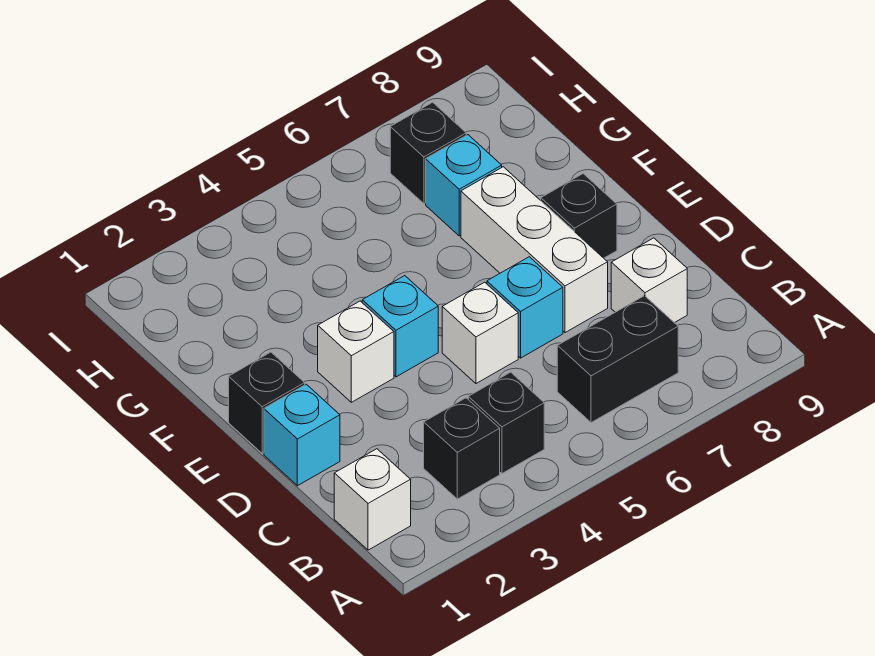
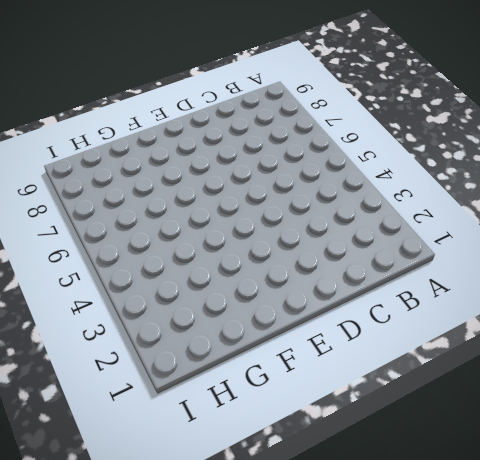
none -> white brick B1 level 1
none -> black brick B3 level 1
none -> black brick B4 level 1

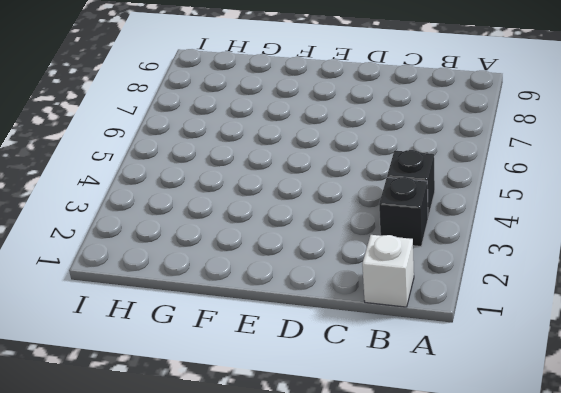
none -> black brick B6:B7 level 1
none -> white brick C8 level 1
none -> cyan brick D1 level 1

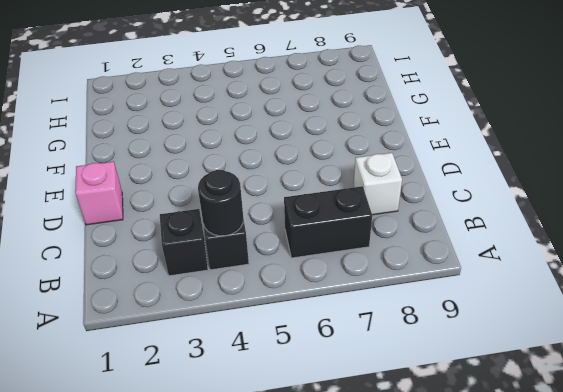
black round brick B4 level 2 -> none
pink brick D1 level 1 -> cyan brick D1 level 1
none -> white brick B1 level 1
none -> white brick D5 level 1
none -> cyan brick D6 level 1

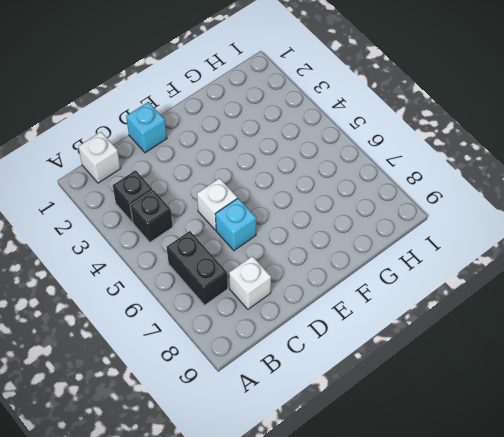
none -> white brick D7:F7 level 1
none -> black brick E1 level 1
none -> white brick E3 level 1

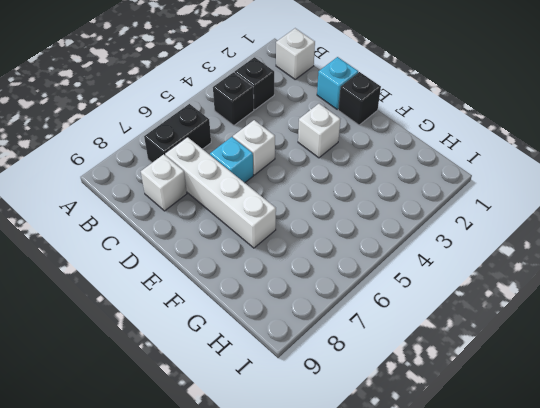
white brick C7:F7 level 1 -> white brick D7:F7 level 1
none -> cyan brick E4 level 1
none -> black brick E8 level 1
none -> cyan brick G7 level 1

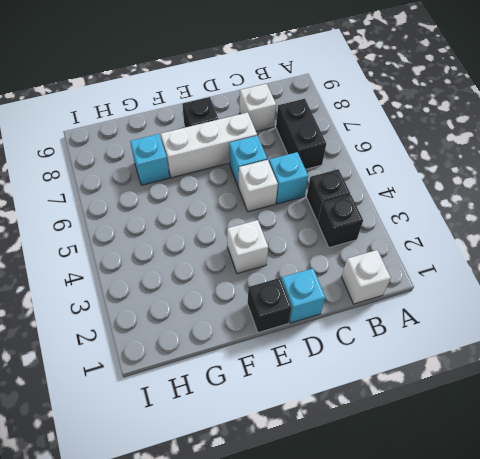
cyan brick C5 level 1 -> cyan brick E4 level 1
none -> black brick H7 level 1

